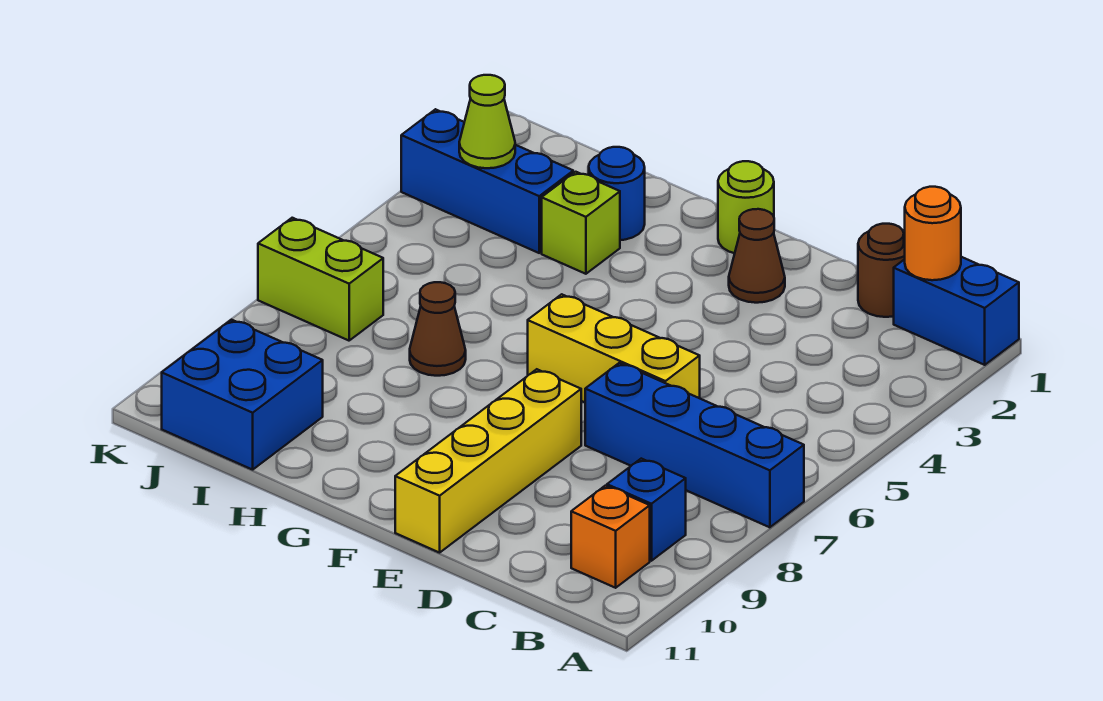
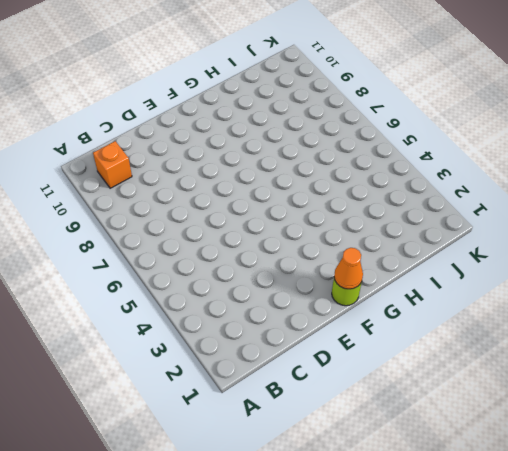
orange cone F1 level 2 -> none
none -> blue brick A1:B1 level 1
none -> blue brick A7:D7 level 1
none -> blue brick B9 level 1

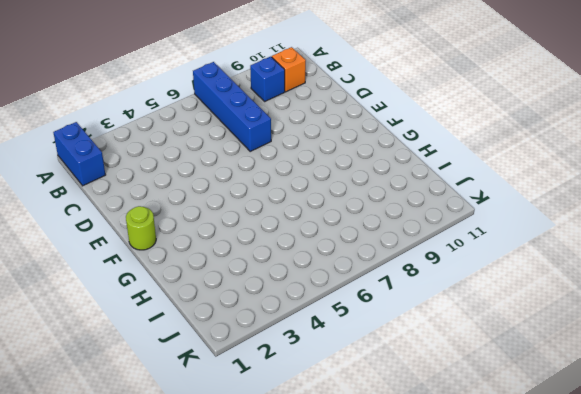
none -> brown round brick C1 level 1
none -> yellow brick D6:F6 level 1
none -> brown cone E2 level 1

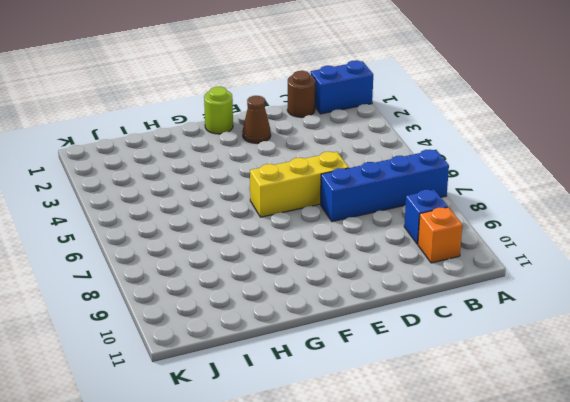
none -> yellow brick E8:E11 level 1
none -> blue round brick H2 level 1
none -> lime brick H3 level 1

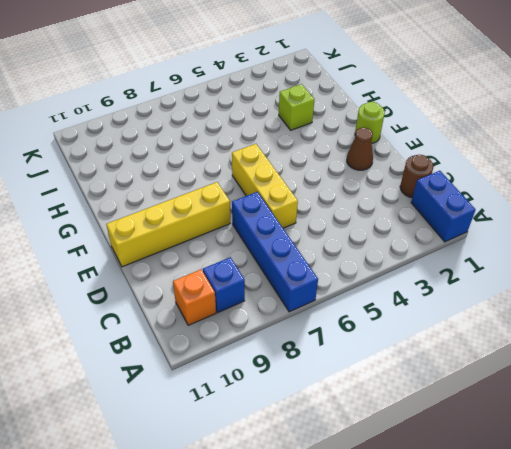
none -> blue round brick H2 level 1
none -> brown cone H7 level 1
none -> blue brick I3:K3 level 1

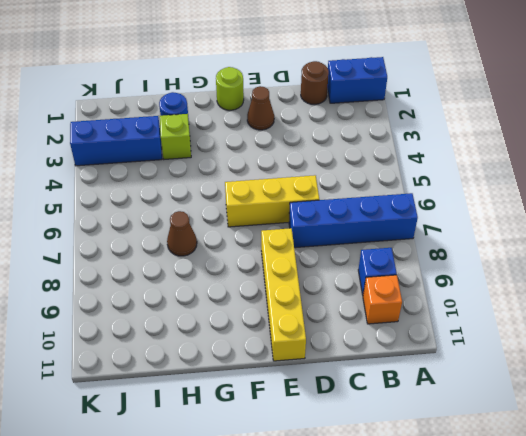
none -> blue brick I10:J11 level 1
none -> lime brick J7:K7 level 1
none -> orange round brick B1 level 2

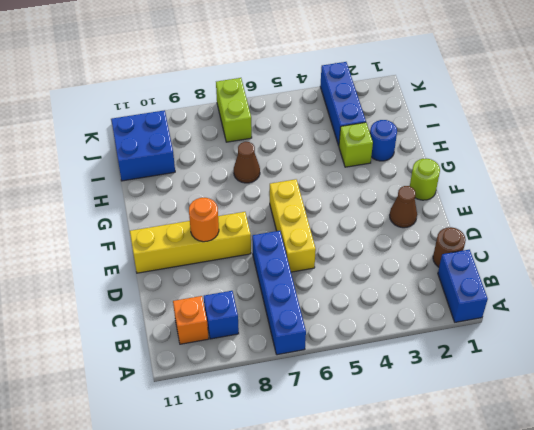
orange round brick E9 level 2 -> orange round brick B1 level 2
none -> lime cone J3 level 2

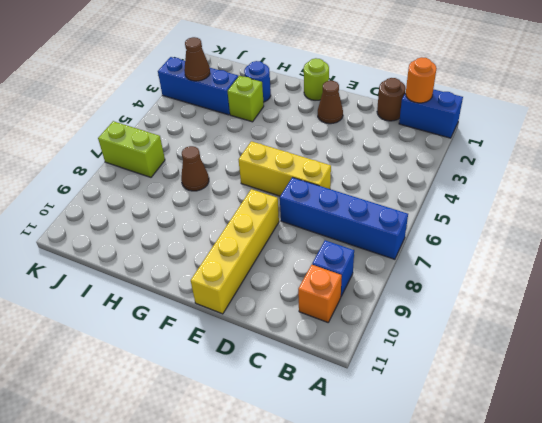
brown cone J3 level 2 -> lime cone J3 level 2
none -> blue brick I10:J11 level 1

